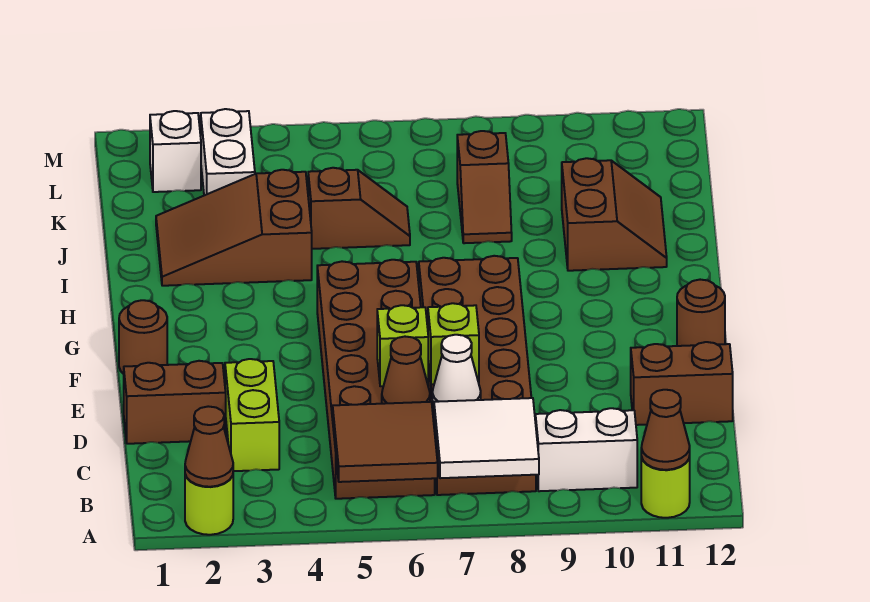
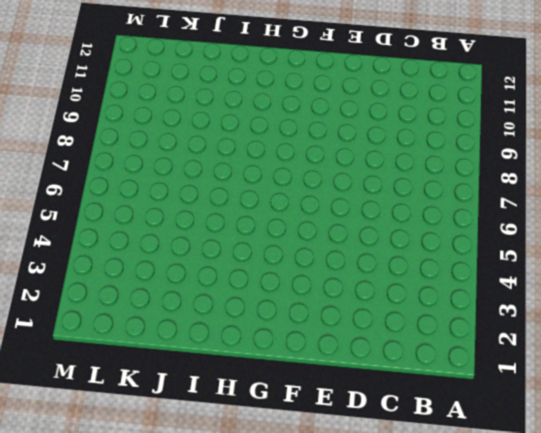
none -> lime round brick A2 level 1
none -> lime round brick A11 level 1
none -> brown brick B5:G6 level 1

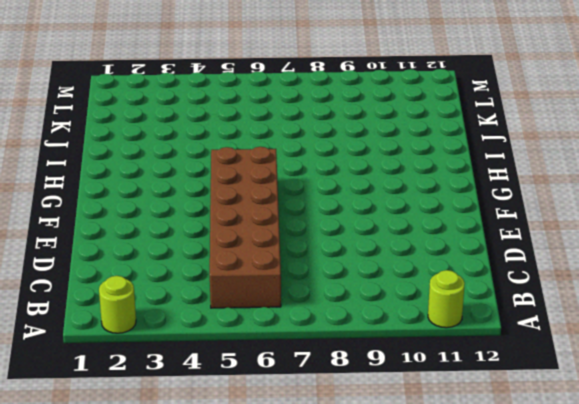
none -> brown brick B7:G8 level 1
none -> white brick B9:B10 level 1
none -> lime brick C3:D3 level 1

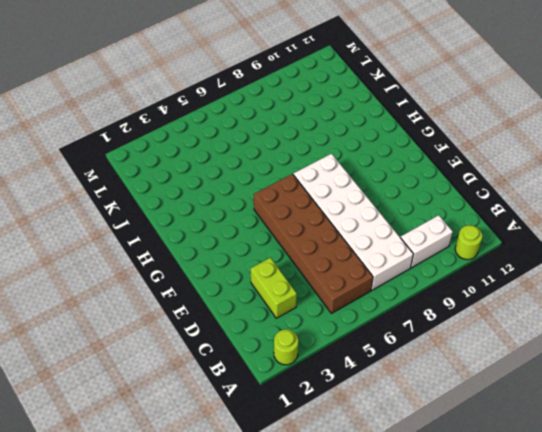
white brick B7:G8 level 1 -> brown brick B7:G8 level 1
none -> brown brick D1:D2 level 1
none -> brown brick D11:D12 level 1
none -> brown round brick F1 level 1

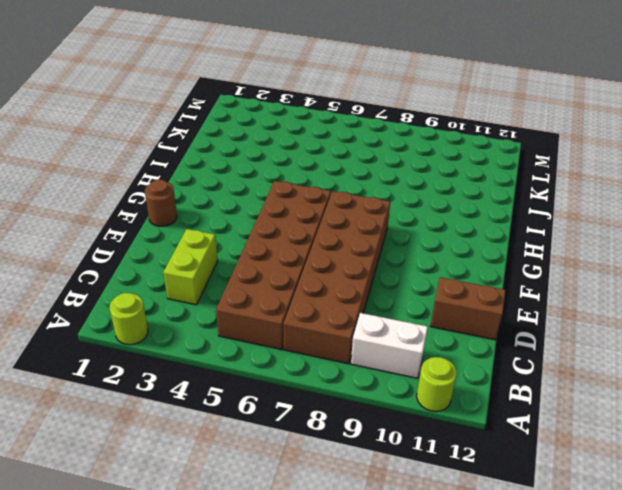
none -> brown brick D1:D2 level 1
none -> brown round brick F12 level 1
none -> brown slope I2:J4 level 1 top 4

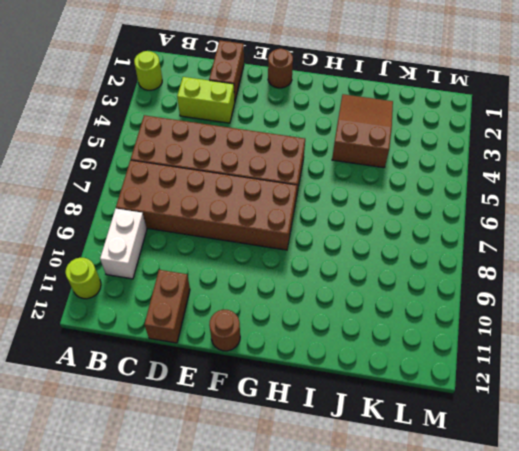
none -> brown slope I10:J11 level 1 top 10
none -> brown slope J5:J6 level 1 top 5
none -> brown slope J8:K8 level 1 top K

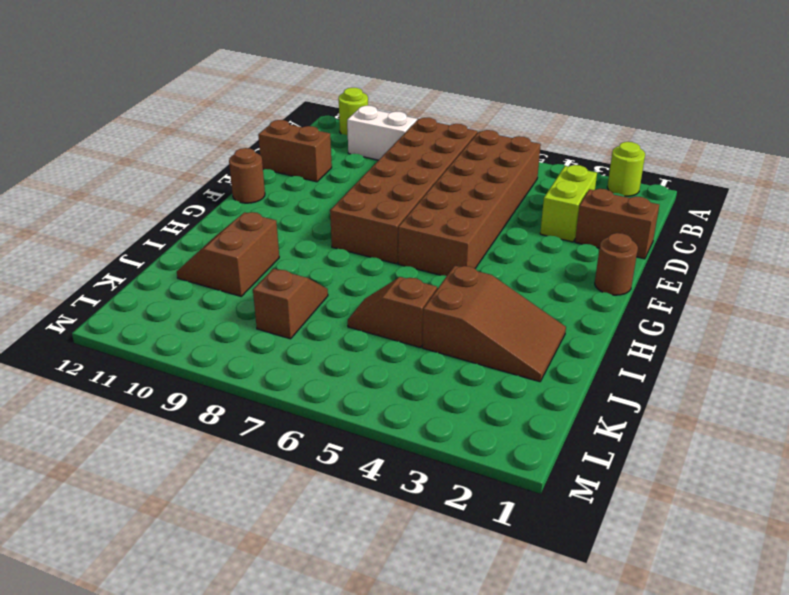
none -> white brick K3:L3 level 1
none -> white brick L2 level 1
none -> brown cone A2 level 2

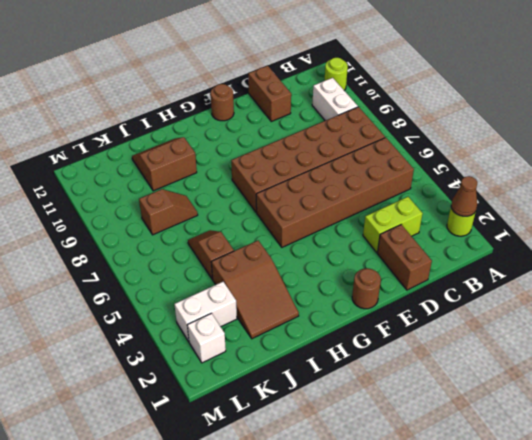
none -> brown tile A5:B6 level 2
none -> white tile A7:B8 level 2
none -> brown cone A11 level 2

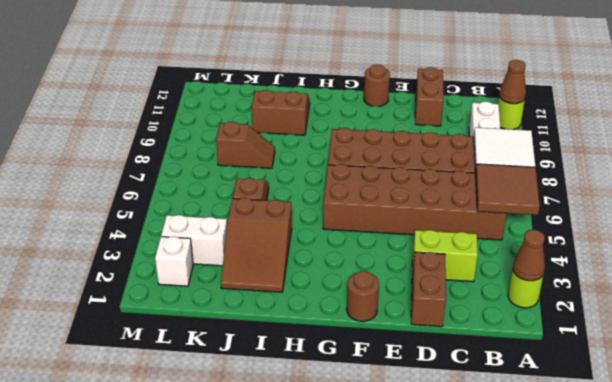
none -> brown cone C6 level 2
none -> white cone C7 level 2
none -> lime brick D6 level 2

